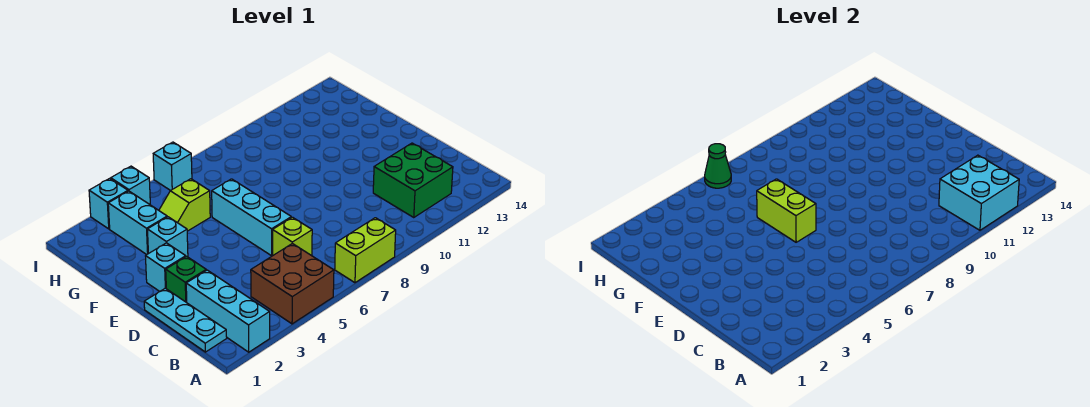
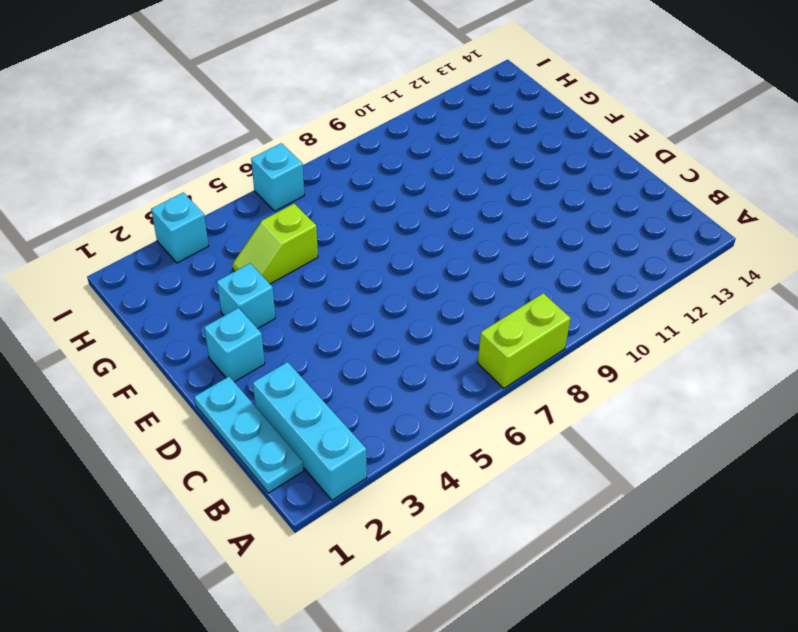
none -> brown brick A4:B5 level 1
none -> green brick B11:C12 level 1
none -> lime brick C6 level 1

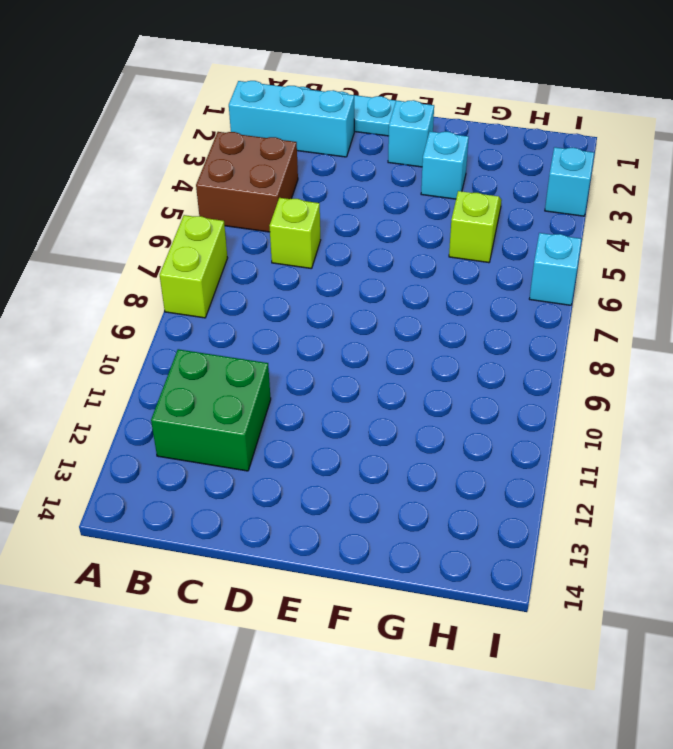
none -> green brick D2 level 1
none -> cyan brick D6:F6 level 1
none -> cyan brick G3:H3 level 1

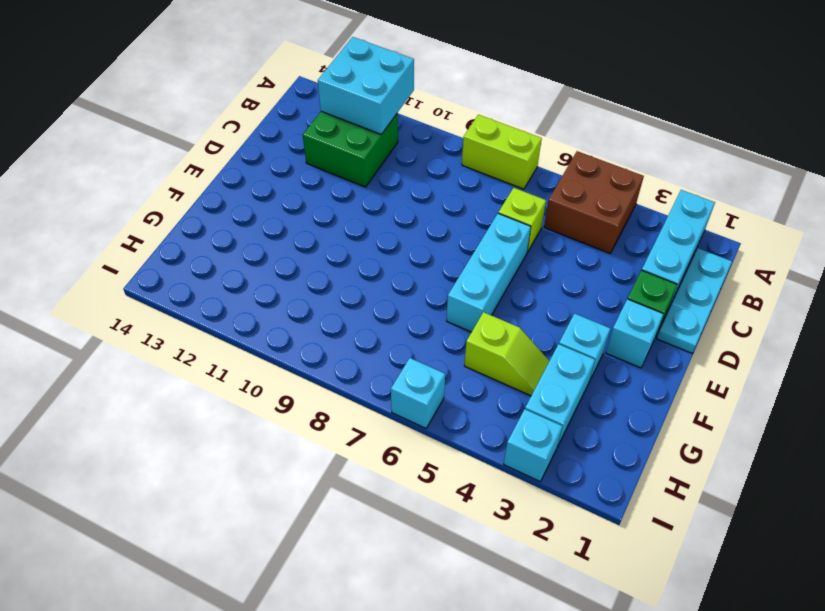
none -> cyan brick I4 level 1
none -> lime brick E6:F6 level 2
none -> green cone I6 level 2

